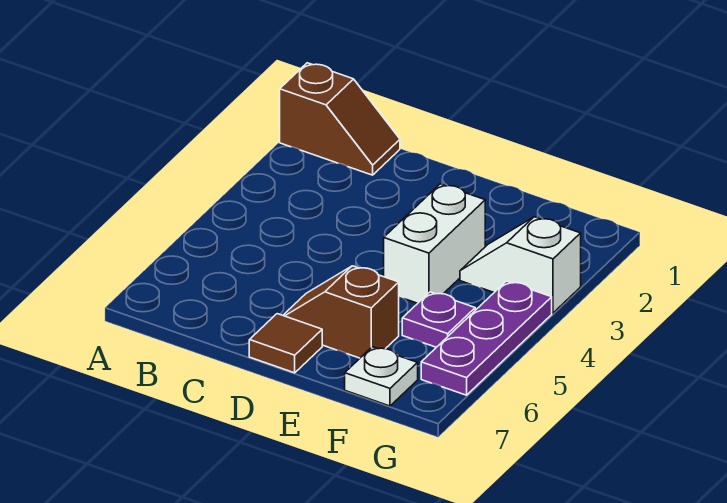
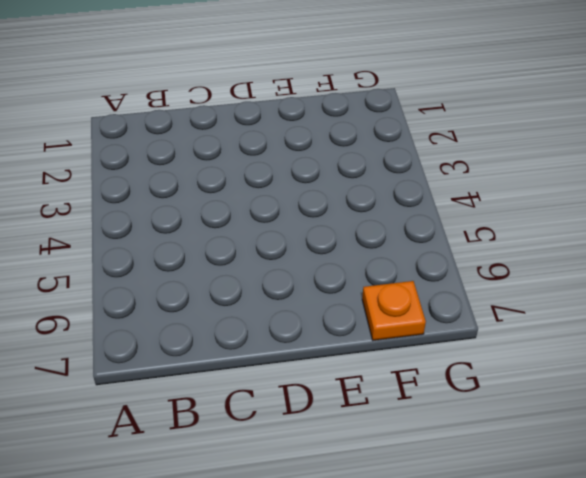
orange plate F7 level 1 -> white plate F7 level 1
none -> brown slope A1:B1 level 1 top A
none -> brown slope D6:E6 level 1 top E

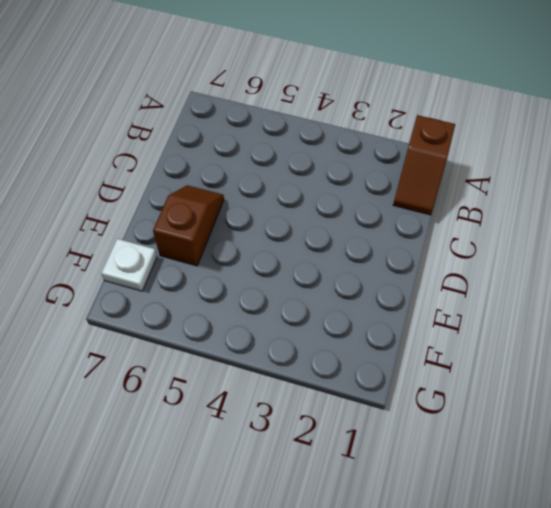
none -> brown tile D7 level 1
none -> white brick E3:E4 level 1

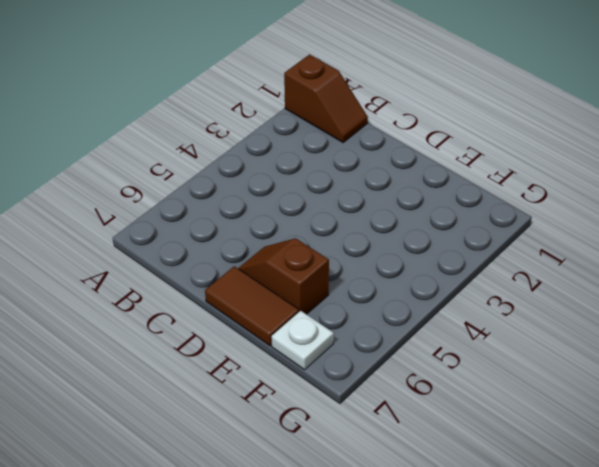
brown tile D7:E7 level 1 -> brown tile D7 level 1
none -> white brick E3:E4 level 1
none -> white slope F3:G3 level 1 top G

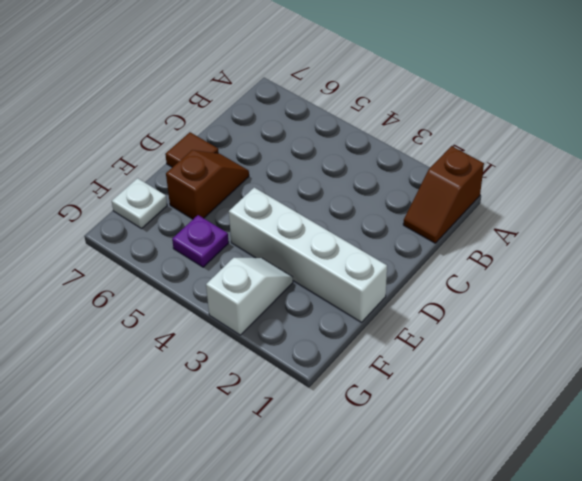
white brick E1:E4 level 1 -> white brick E3:E4 level 1
none -> purple plate G4:G6 level 1

